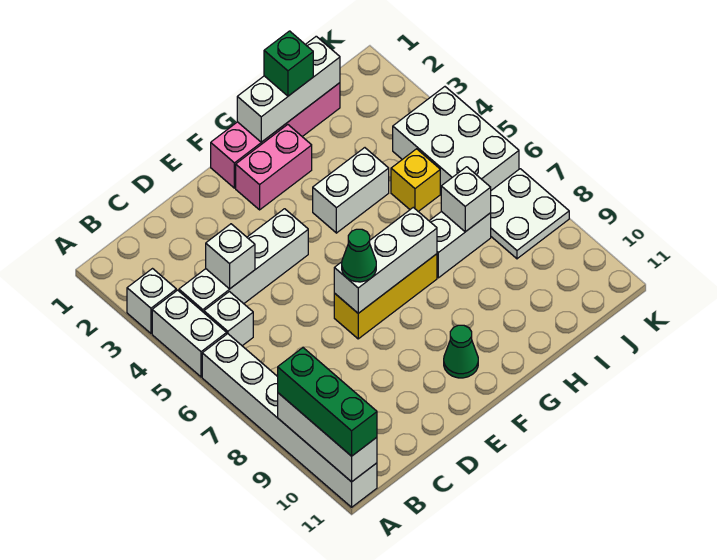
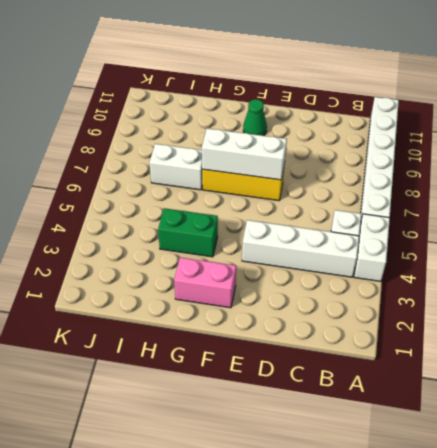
green brick G4:H4 level 1 -> white brick G4:H4 level 1
none -> white brick A3 level 1
none -> pink brick F1:I1 level 1
none -> yellow brick I5 level 1

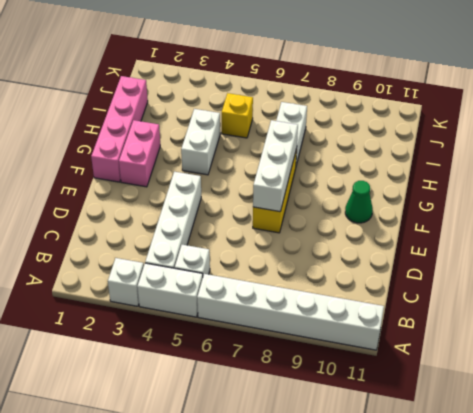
none -> white brick J4:K6 level 1
none -> white plate J7:K8 level 1
none -> white brick A9:A11 level 2

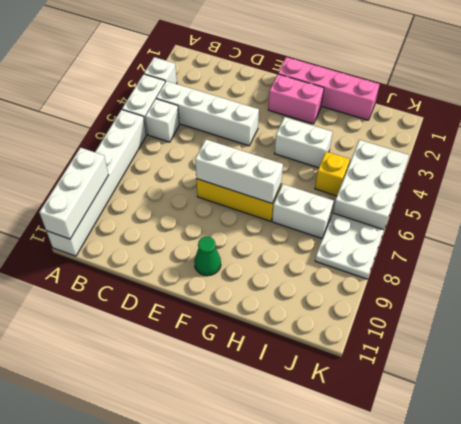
none -> white brick C4 level 2
none -> white brick G1:I1 level 2
none -> white brick I7 level 2

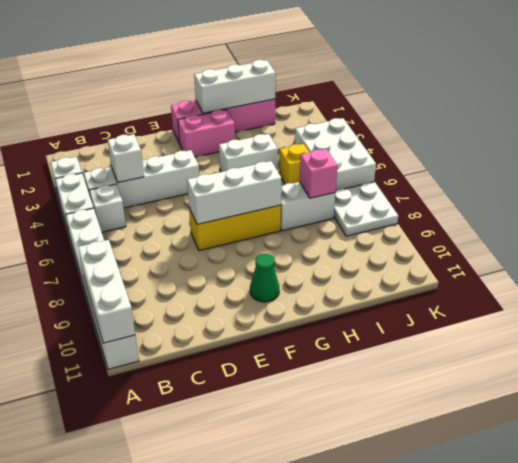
pink brick I7 level 2 -> white brick I7 level 2
none -> green brick A9:A11 level 3
none -> green cone E7 level 3
none -> green brick H1 level 3

